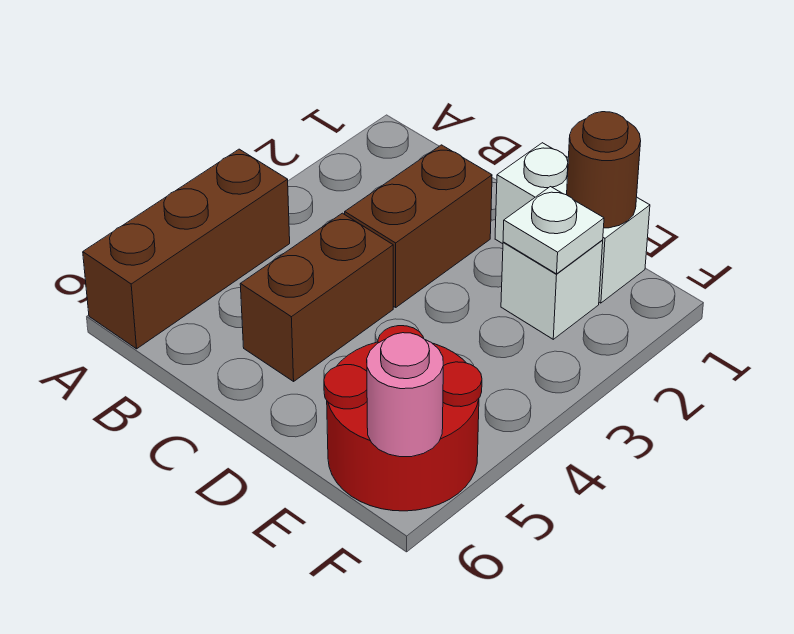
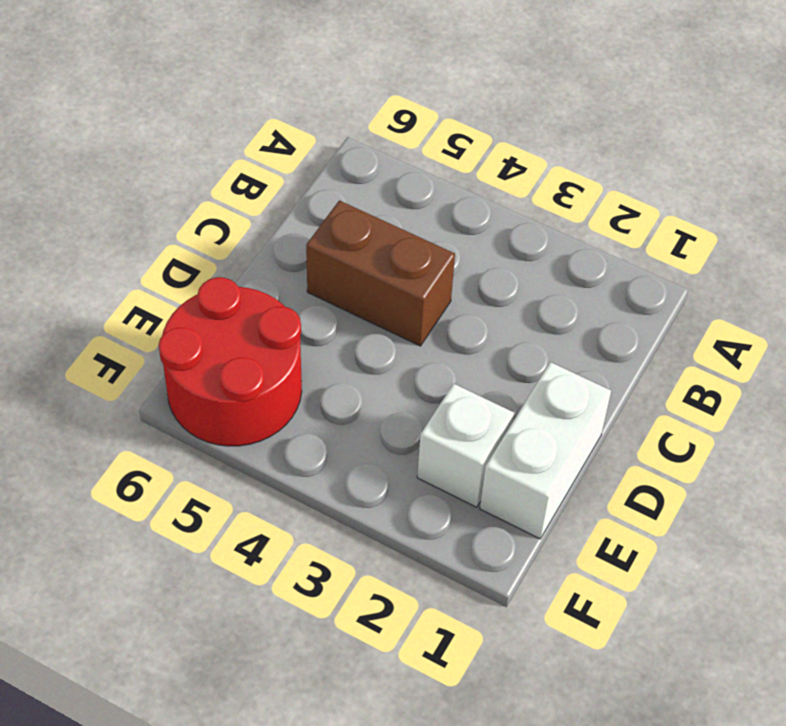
none -> brown brick A4:A6 level 1
none -> brown brick C2:C3 level 1

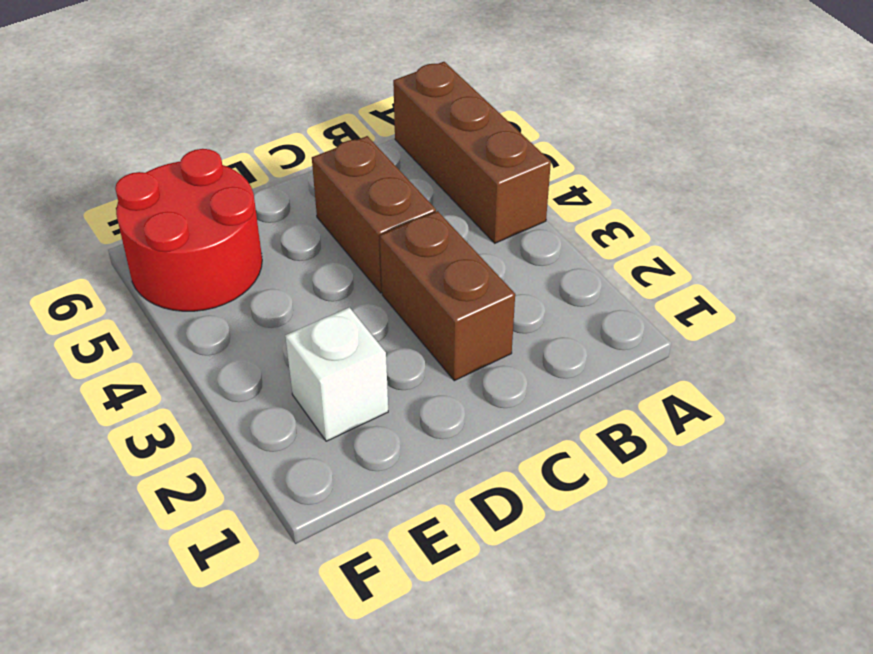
none -> white brick D1:E1 level 1
none -> brown round brick E1 level 2

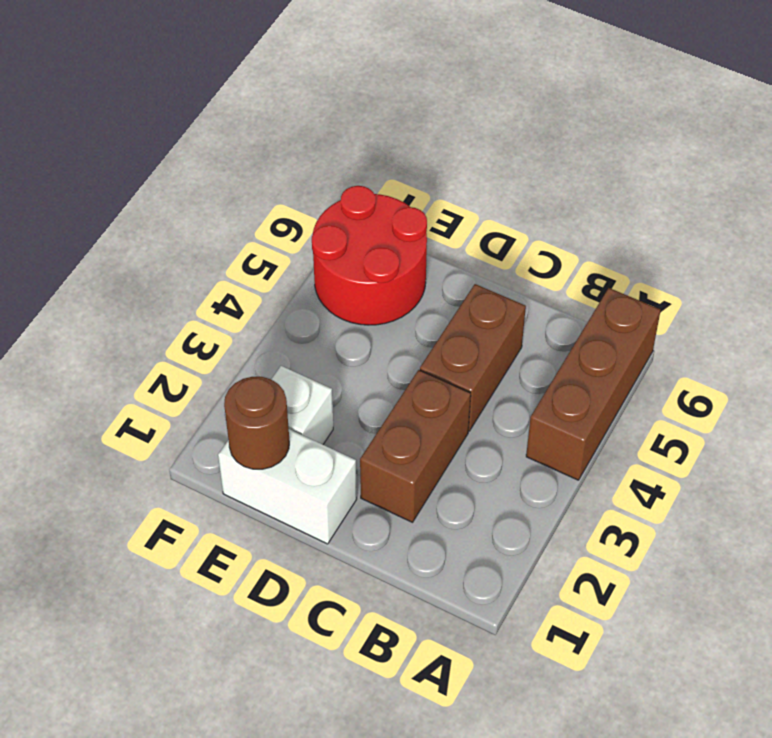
none -> white plate E2 level 2
none -> pink round brick F6 level 2

